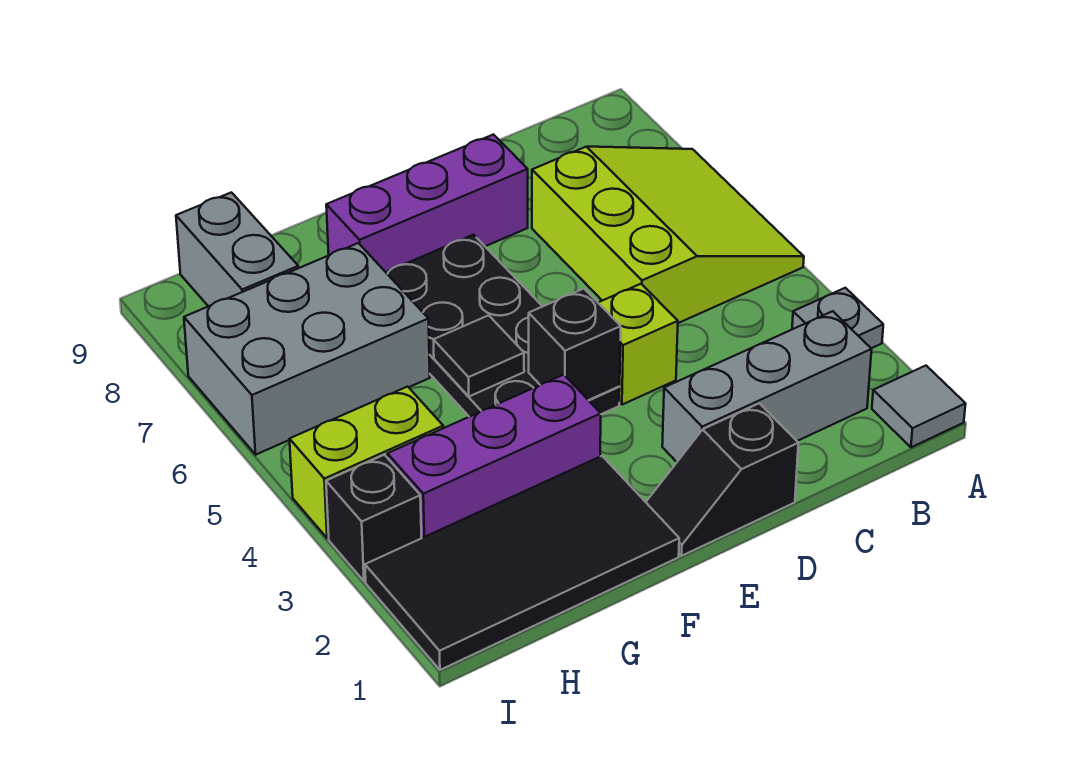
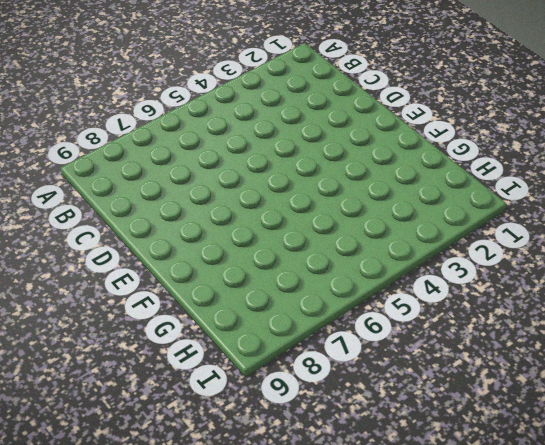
none -> grey tile A1 level 1
none -> grey plate A3 level 1
none -> lime slope A5:C7 level 1 top C

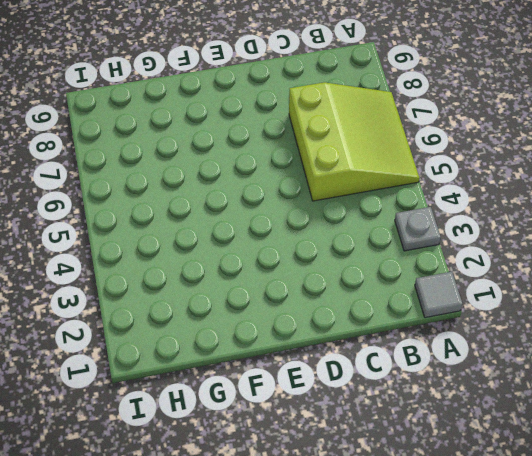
none -> grey brick B2:D2 level 1
none -> black slope D1:E1 level 1 top D
none -> lime brick D4 level 1

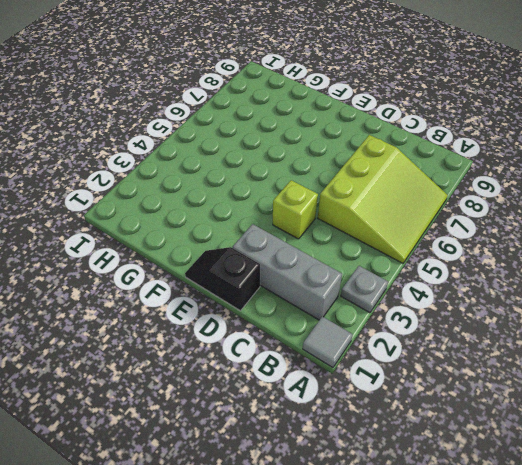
none -> purple brick D8:F8 level 1
none -> black plate E4:F7 level 1
none -> black tile F1:I2 level 1

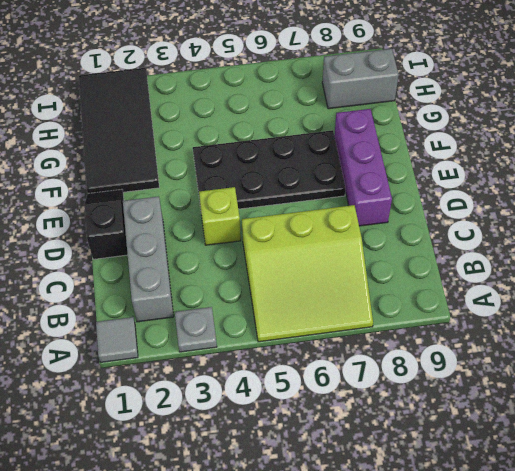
none -> purple brick F3:H3 level 1
none -> grey brick G6:I7 level 1
none -> lime brick H4:I4 level 1

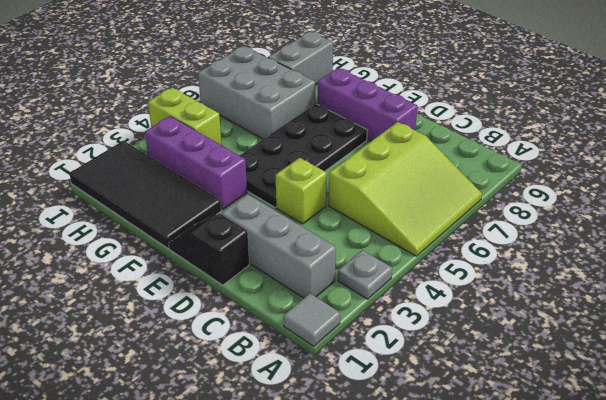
none -> black brick I3 level 1
none -> black brick E4 level 2
none -> black tile F5 level 2

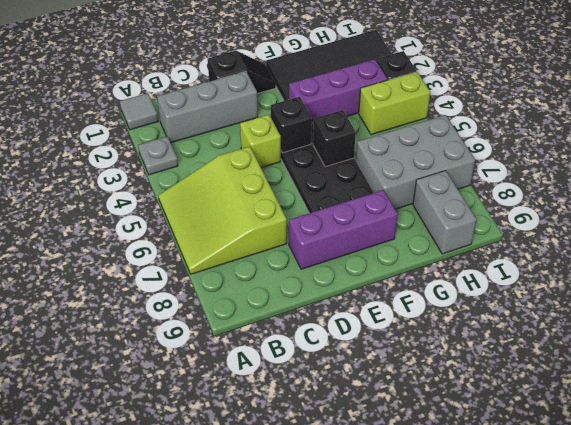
black brick F5 level 2 -> black tile F5 level 2

